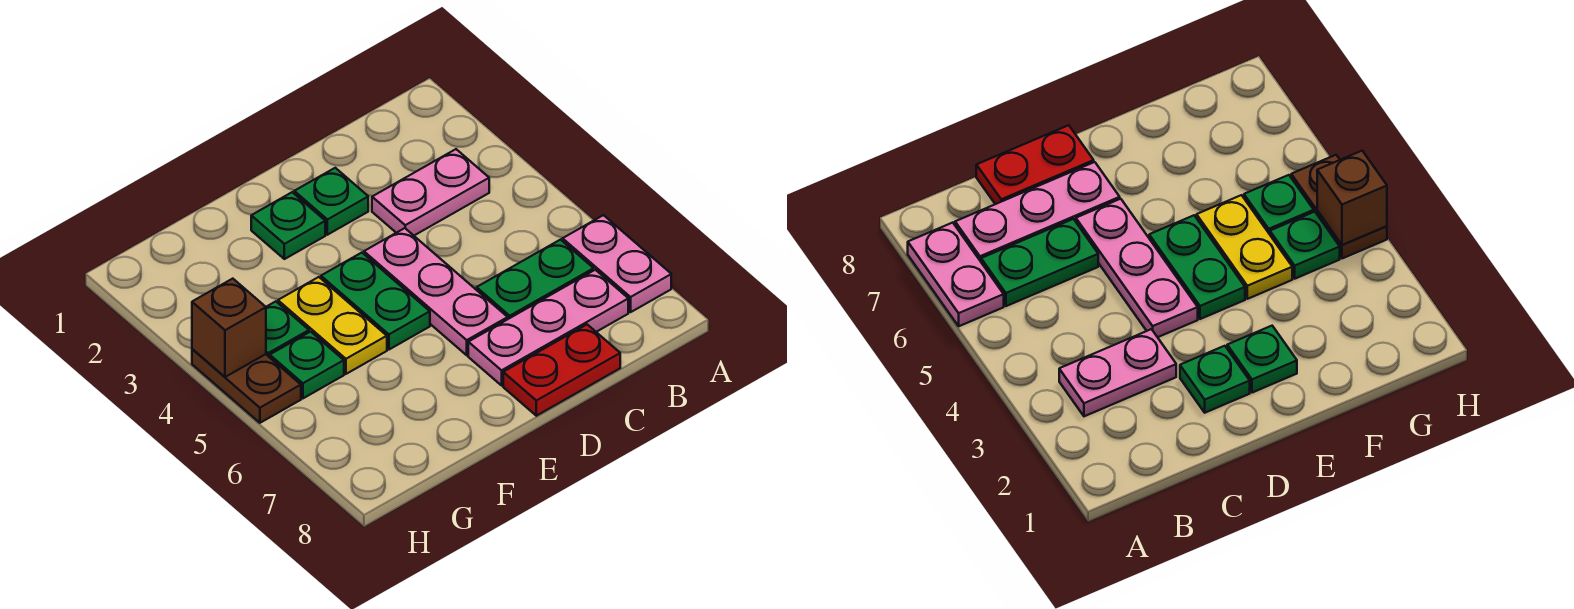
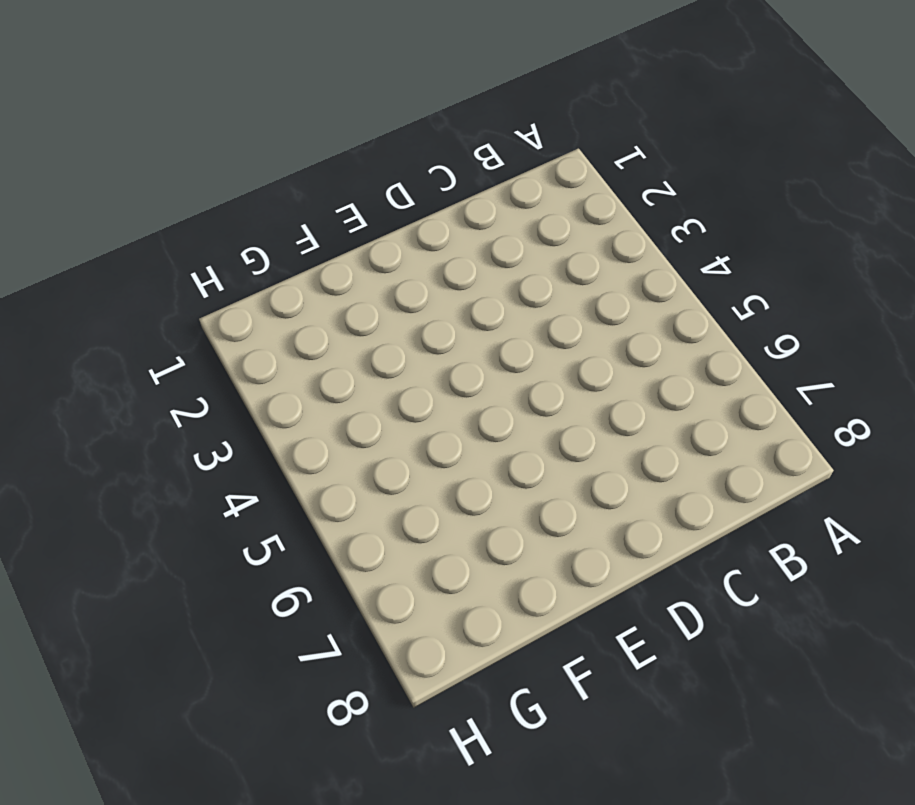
none -> pink plate A6:A7 level 1
none -> pink plate B3:C3 level 1
none -> green plate B6:C6 level 1

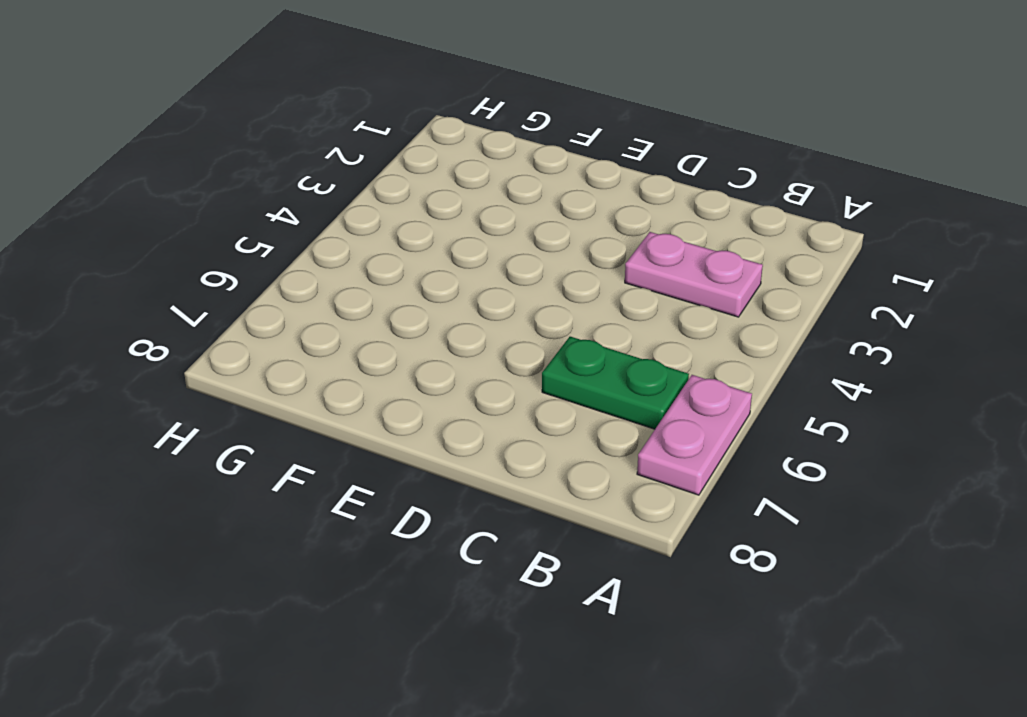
none -> pink plate B7:D7 level 1
none -> red plate C8:D8 level 1
none -> green plate D2 level 1

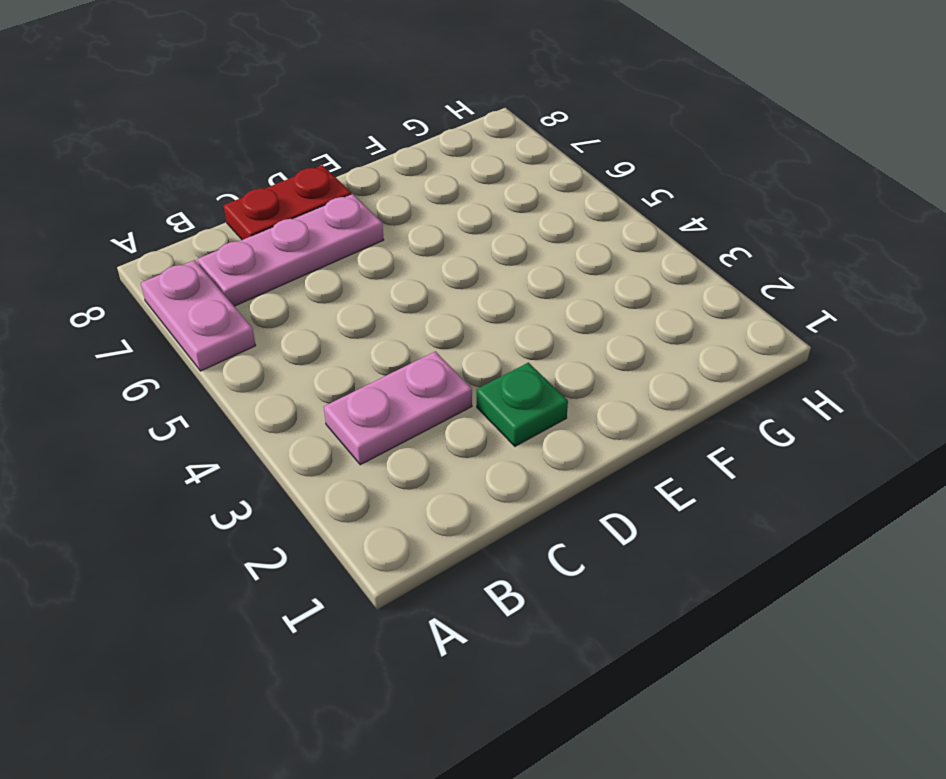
none -> green plate B6:C6 level 1
none -> pink plate D4:D6 level 1
none -> green plate E2 level 1

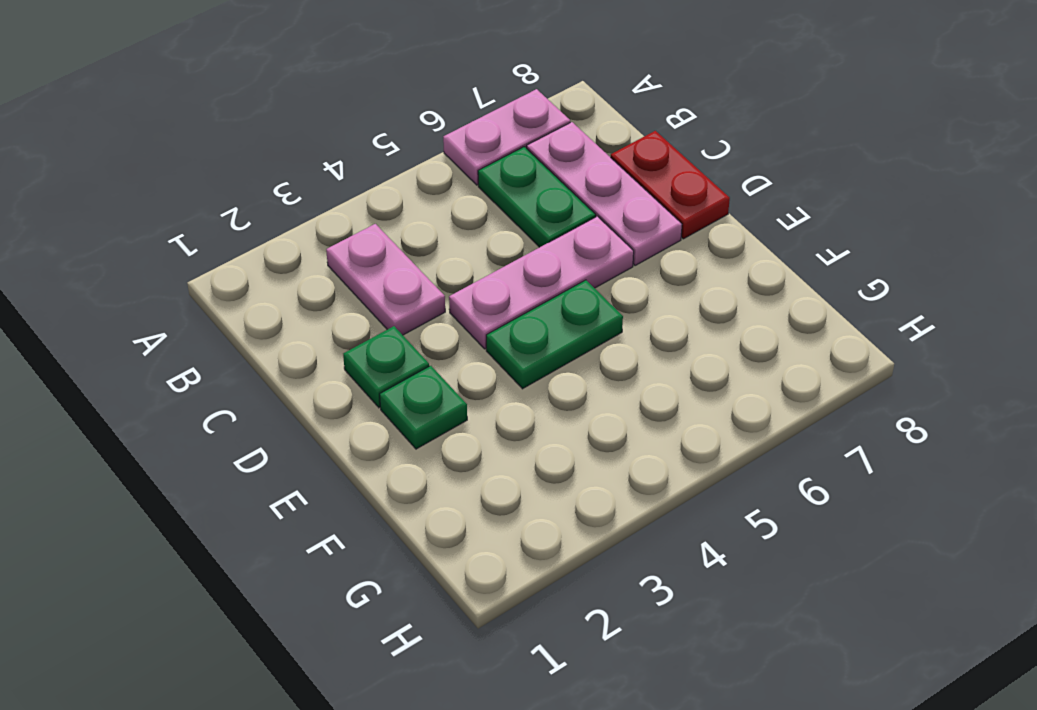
none -> yellow plate F4:F5 level 1
none -> green plate G4 level 1
none -> green plate G5 level 1

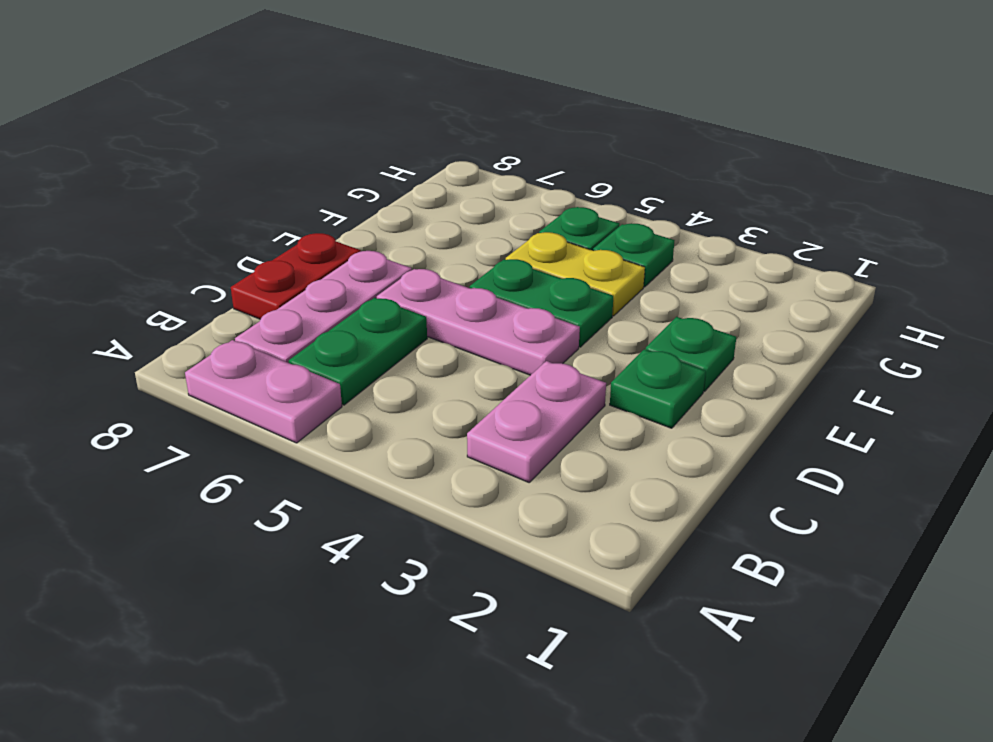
none -> brown plate H4:H5 level 1
none -> brown brick H4 level 2

